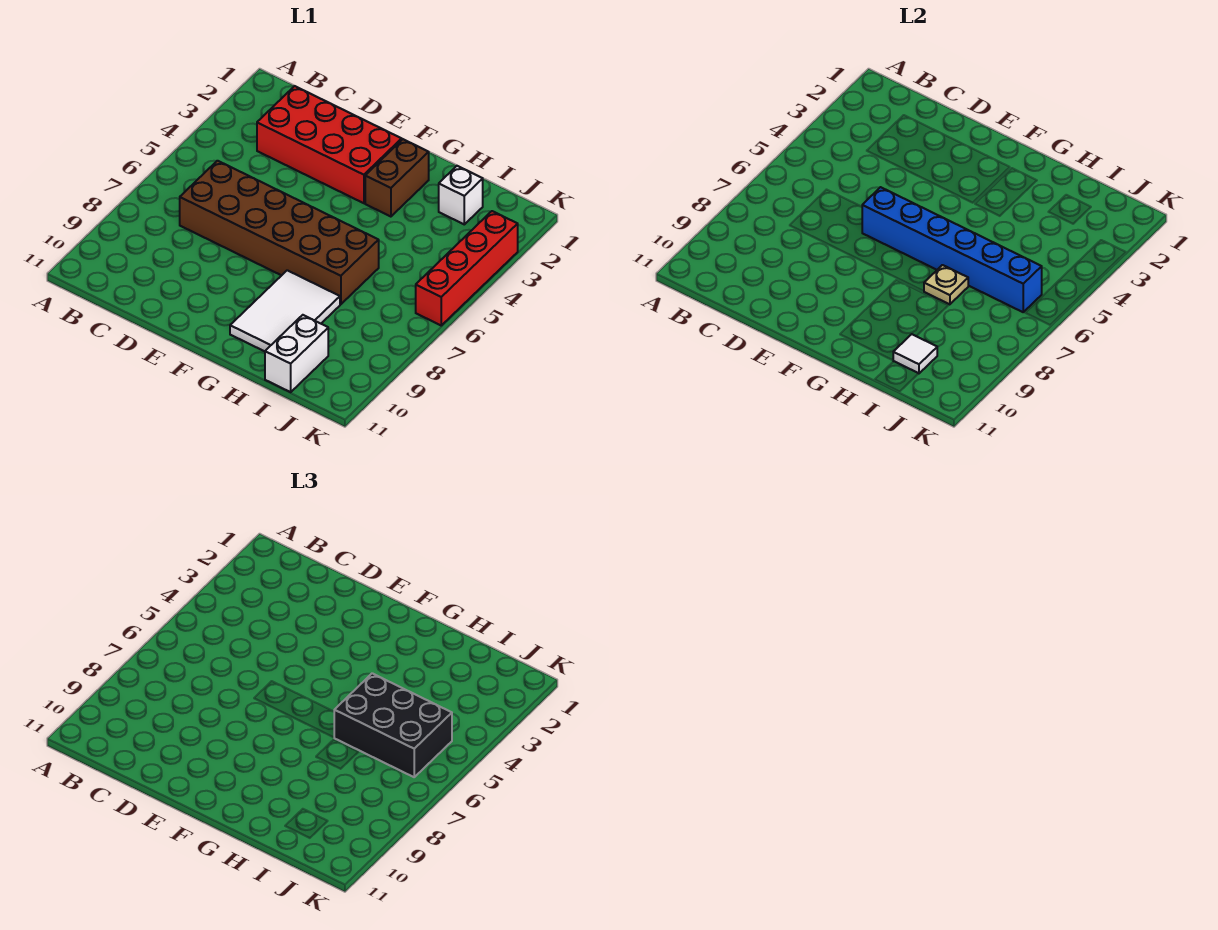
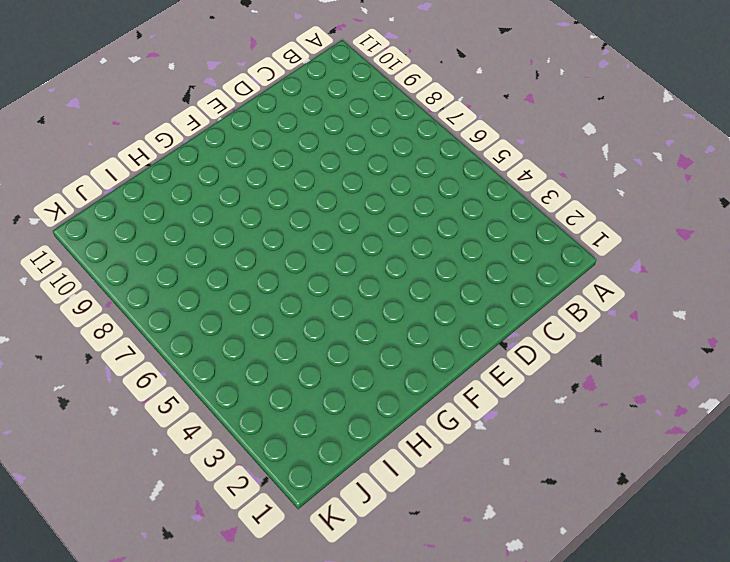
none -> red brick C2:F3 level 1
none -> brown brick C6:H7 level 1

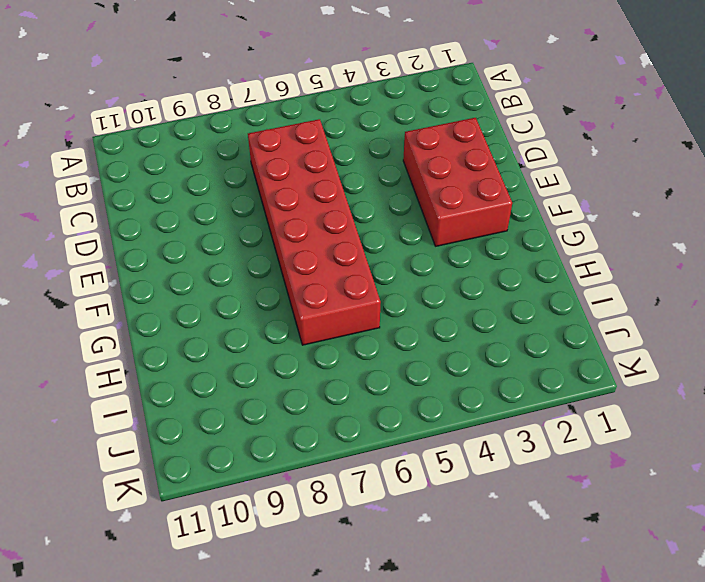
red brick C6:H7 level 1 -> brown brick C6:H7 level 1
red brick D2:F3 level 1 -> red brick C2:F3 level 1
none -> brown brick G2:G3 level 1
none -> white tile G8:H10 level 1

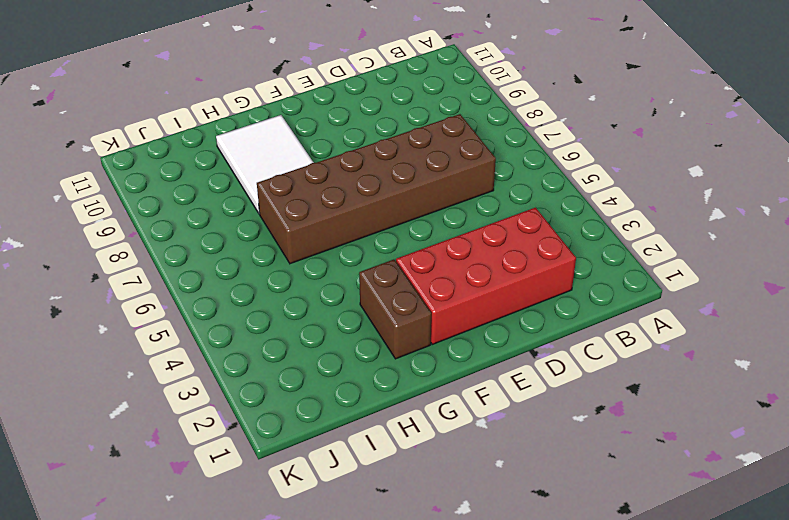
none -> white brick I2 level 1
none -> white brick I10:I11 level 1

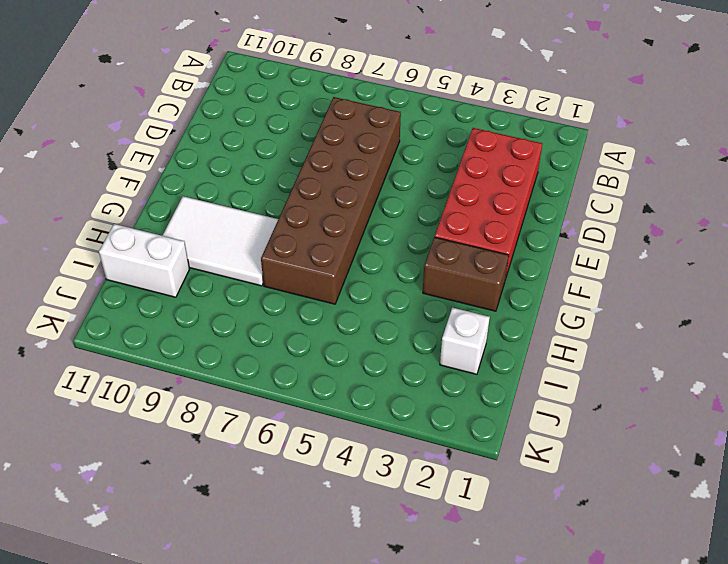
none -> red brick K3:K6 level 1
none -> blue brick E6:J6 level 2

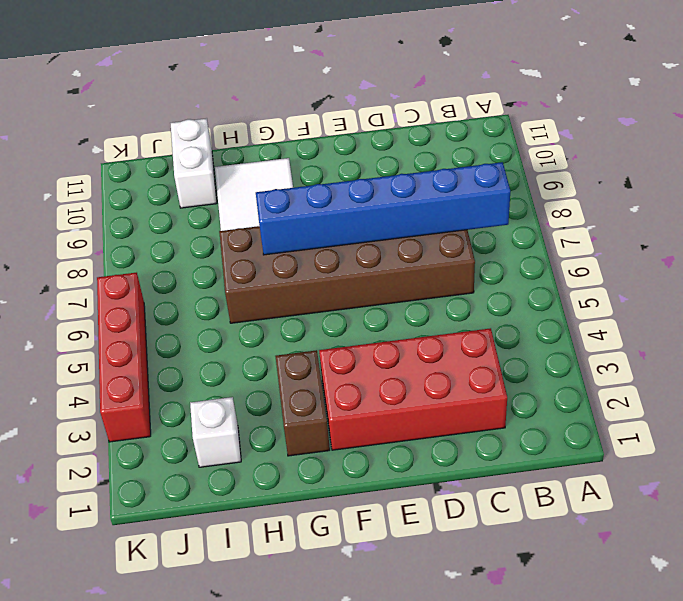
blue brick B7:G7 level 2 -> blue brick E6:J6 level 2
none -> tan plate H7 level 2
none -> white tile I10 level 2

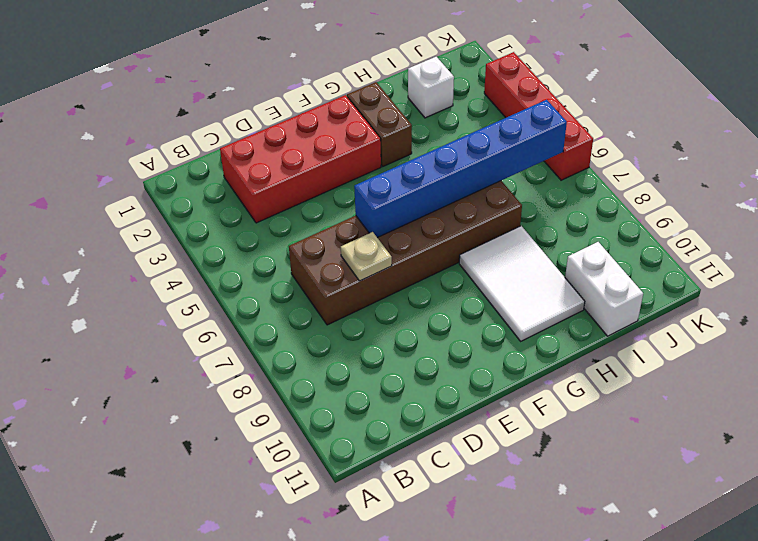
tan plate D7 level 2 -> tan plate H7 level 2
none -> white tile I10 level 2
none -> black brick H5:J6 level 3

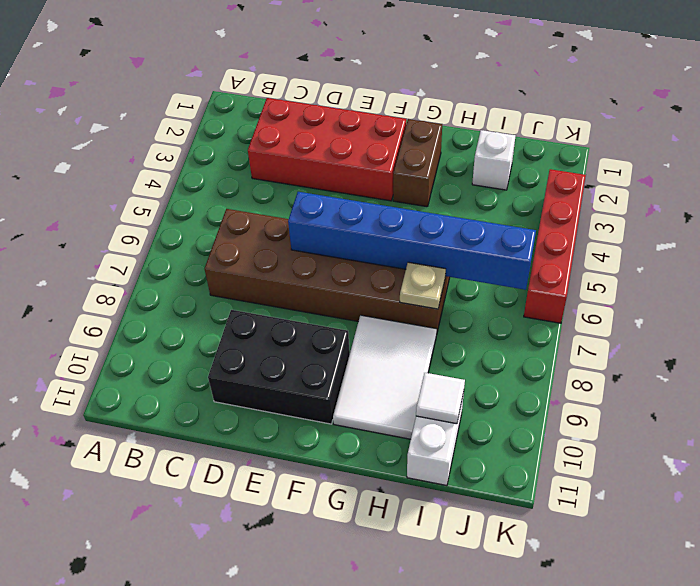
black brick D9:F10 level 1 -> black brick H5:J6 level 3

